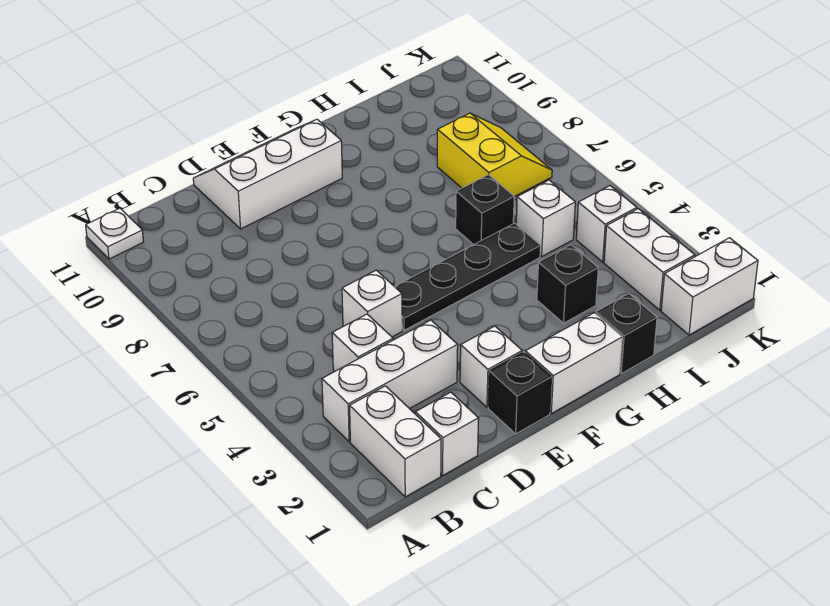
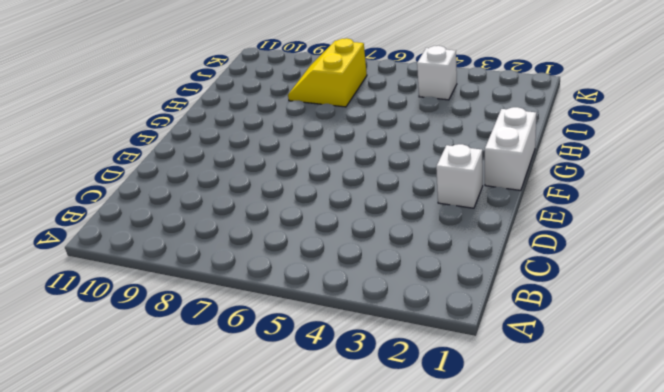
yellow slope I7:J8 level 1 top 7 -> yellow slope I7:J8 level 1 top I
none -> white plate A11 level 1
none -> white brick B1:B2 level 1
none -> white brick B3:D3 level 1

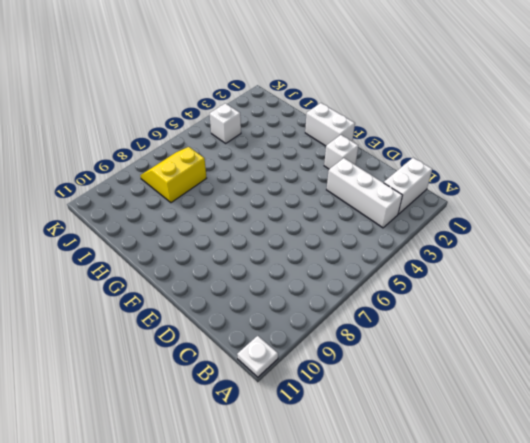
none -> white brick C1 level 1
none -> white brick C4 level 1
none -> white brick D5 level 1

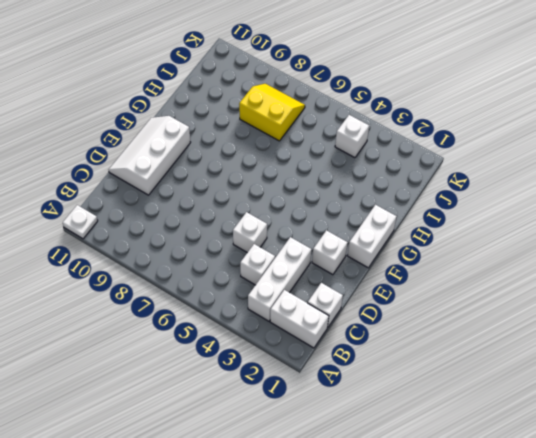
none -> black brick E1 level 1
none -> black plate E5:H5 level 1
none -> black brick H1 level 1

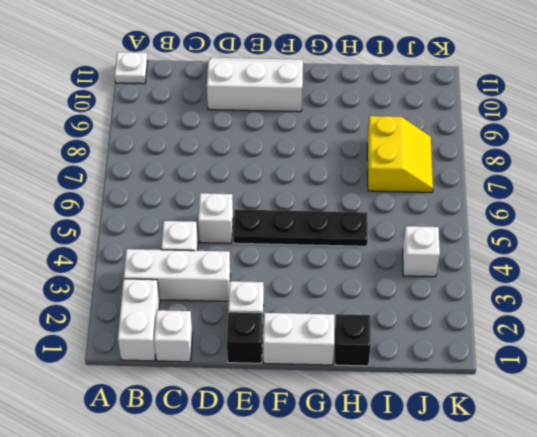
none -> black brick H3 level 1
none -> black brick H6 level 1
none -> white brick I5 level 1

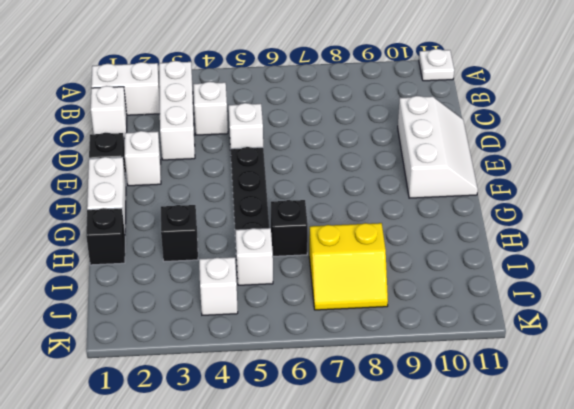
none -> white brick J1:K1 level 1
none -> white brick J2:J3 level 1

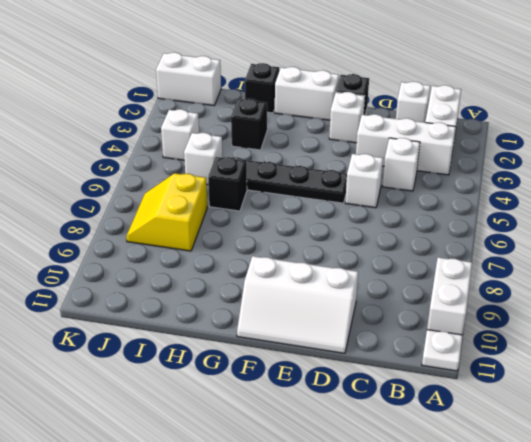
white brick A9:A10 level 1 -> white brick J2:J3 level 1

